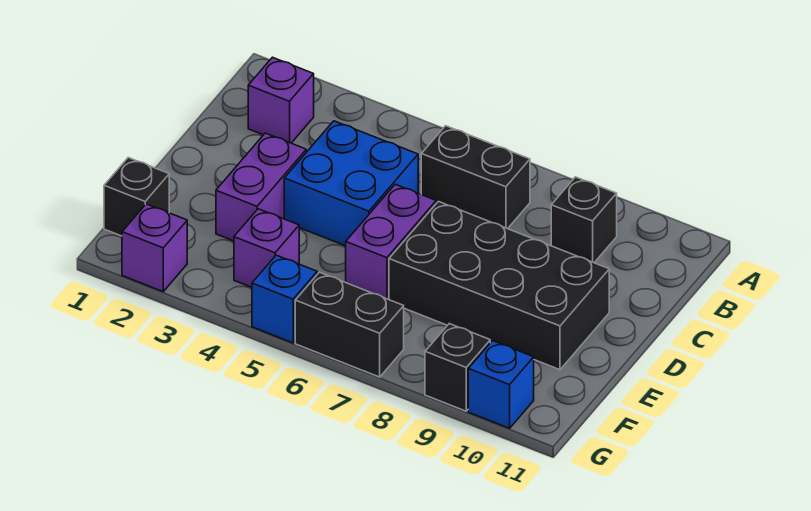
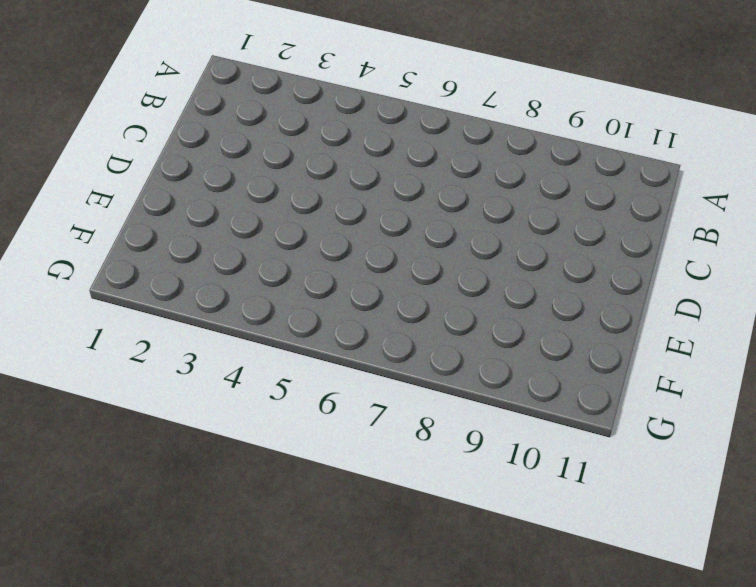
none -> purple brick B2 level 1
none -> black brick B6:B7 level 1
none -> black brick B9 level 1

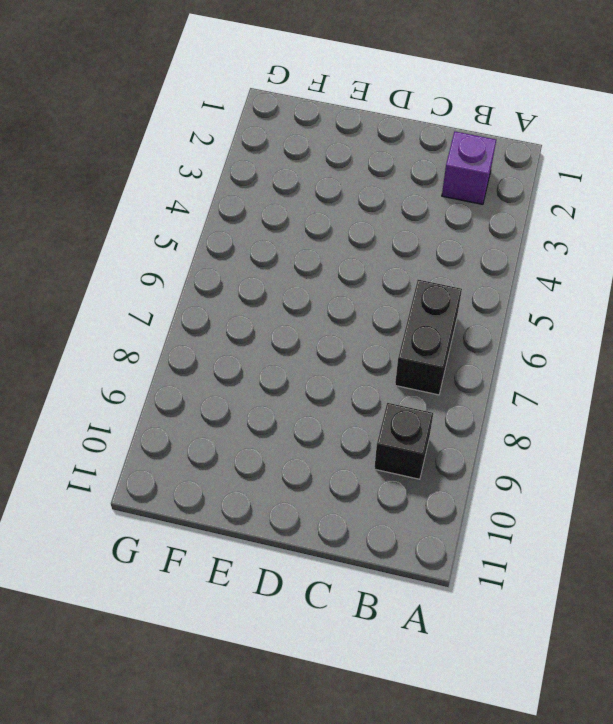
none -> blue brick C4:D5 level 1
none -> purple brick D3:E3 level 1
none -> purple brick D6:E6 level 1

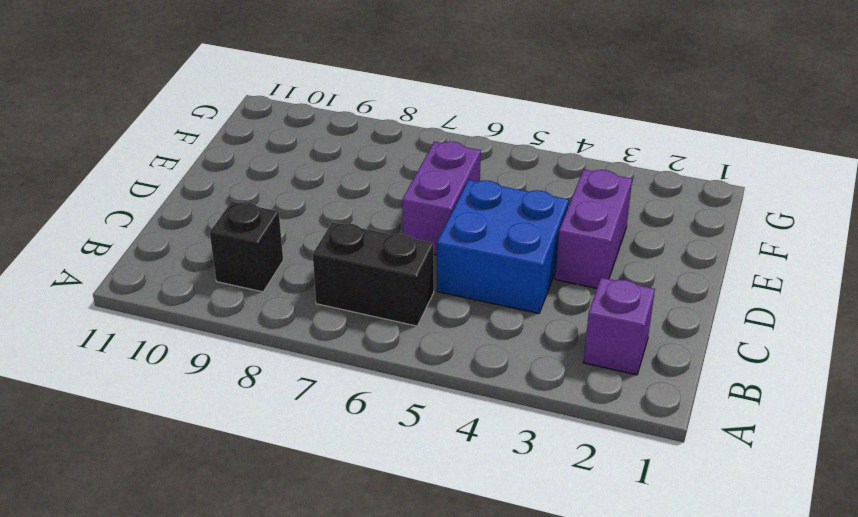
none -> black brick D7:E10 level 1
none -> black brick F1 level 1
none -> purple brick F4 level 1

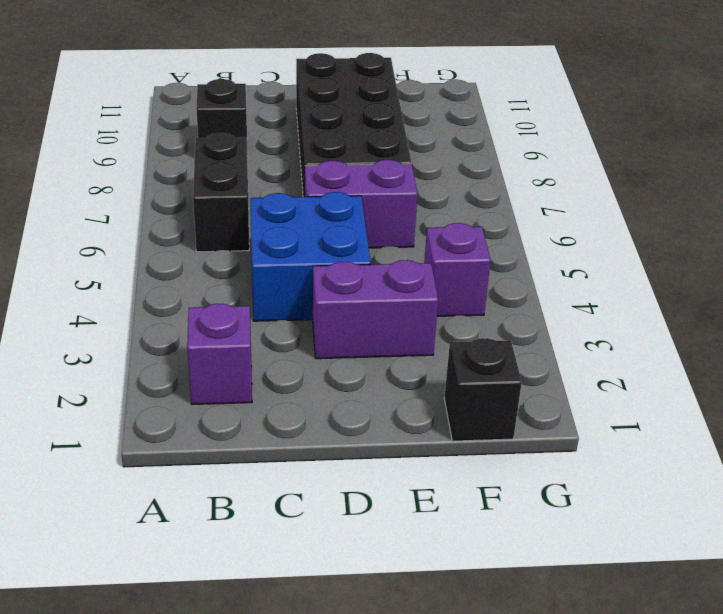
none -> purple brick G2 level 1
none -> blue brick G5 level 1
none -> black brick G6:G7 level 1

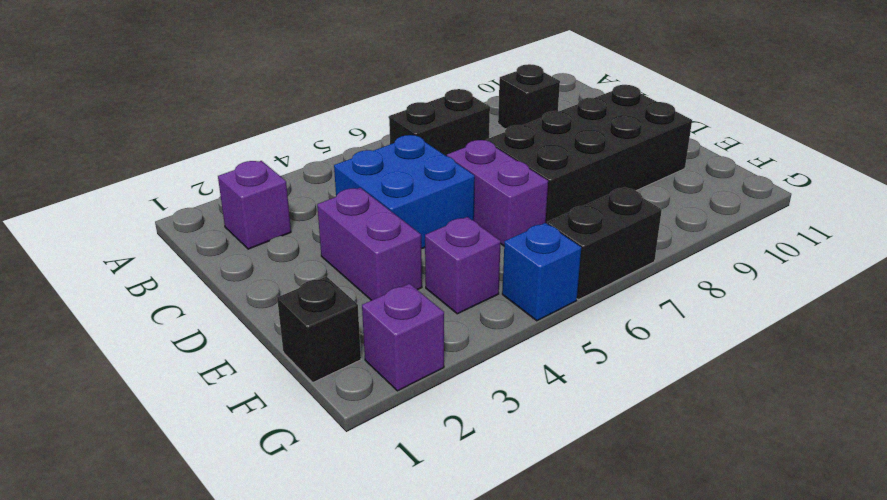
none -> black brick G9 level 1
none -> blue brick G10 level 1

